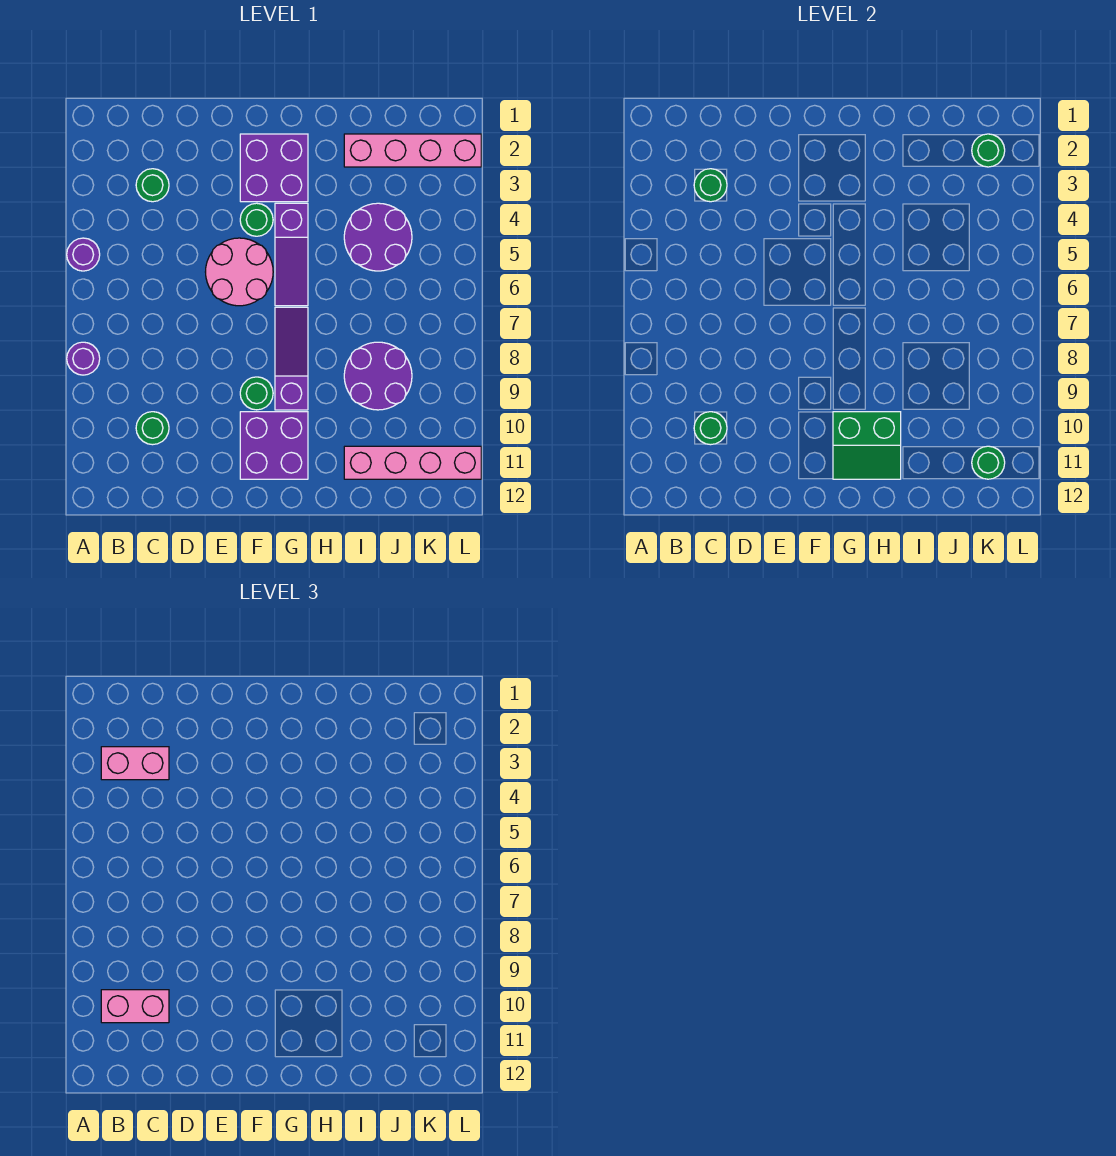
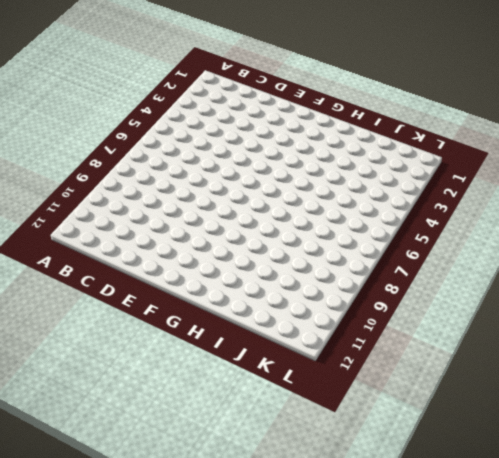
none -> purple round brick A5 level 1
none -> purple round brick A8 level 1
none -> green round brick C3 level 1

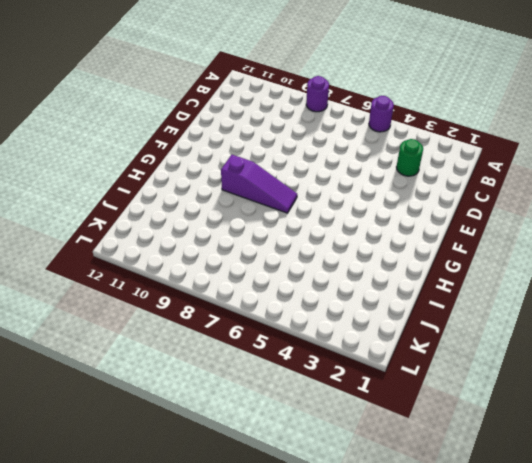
none -> green round brick C10 level 1
none -> pink round brick E5:F6 level 1
none -> purple brick F2:G3 level 1

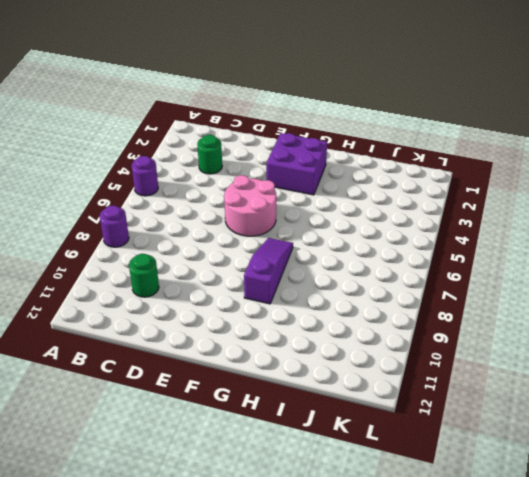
none -> green round brick F4 level 1
none -> green round brick F9 level 1
none -> purple brick F10:G11 level 1

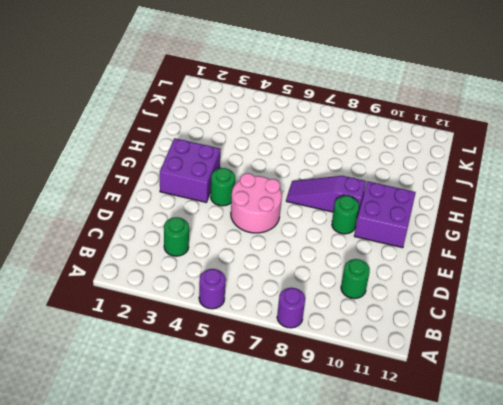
none -> purple slope G4:G6 level 1 top 4
none -> pink brick I2:L2 level 1
none -> purple round brick I4:J5 level 1

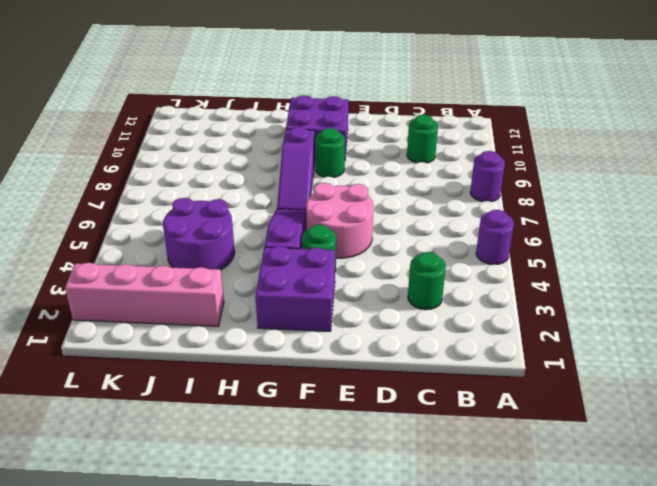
none -> purple round brick I8:J9 level 1
none -> pink brick I11:L11 level 1
none -> green round brick C3 level 2

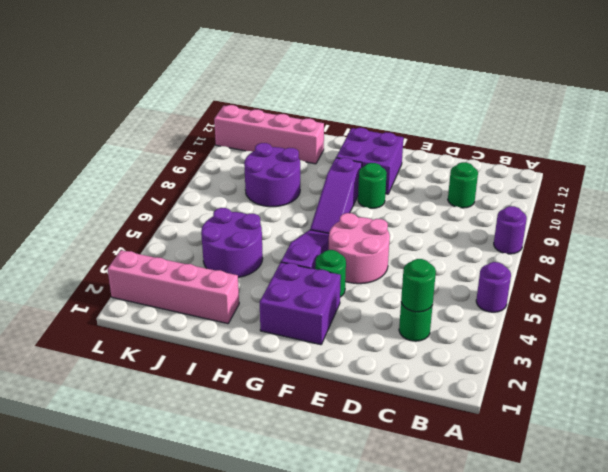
none -> green round brick C10 level 2
none -> green slope G10:H11 level 2 top 10
none -> green round brick K2 level 2

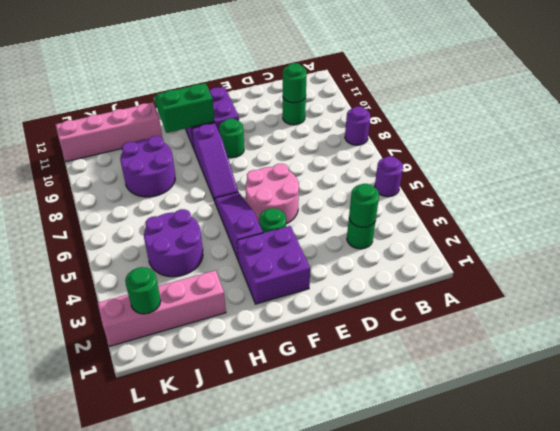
none -> green round brick K11 level 2
none -> pink brick B3:C3 level 3
none -> pink brick B10:C10 level 3

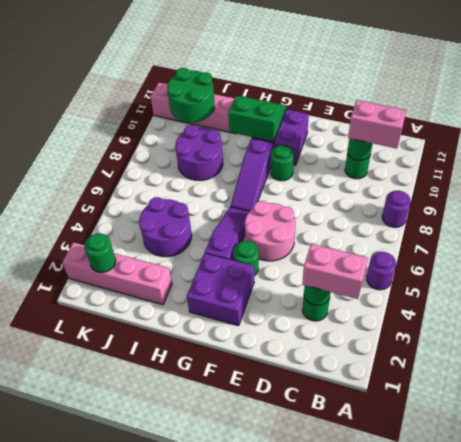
green round brick J10:K11 level 2 -> green round brick K11 level 2

